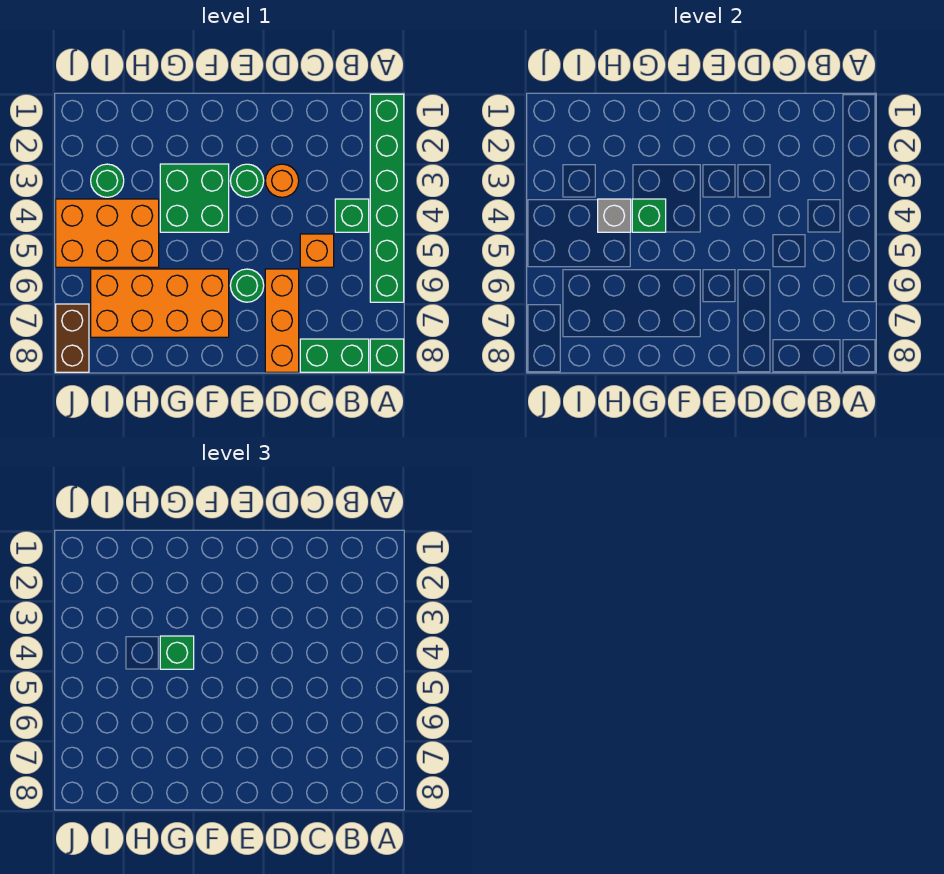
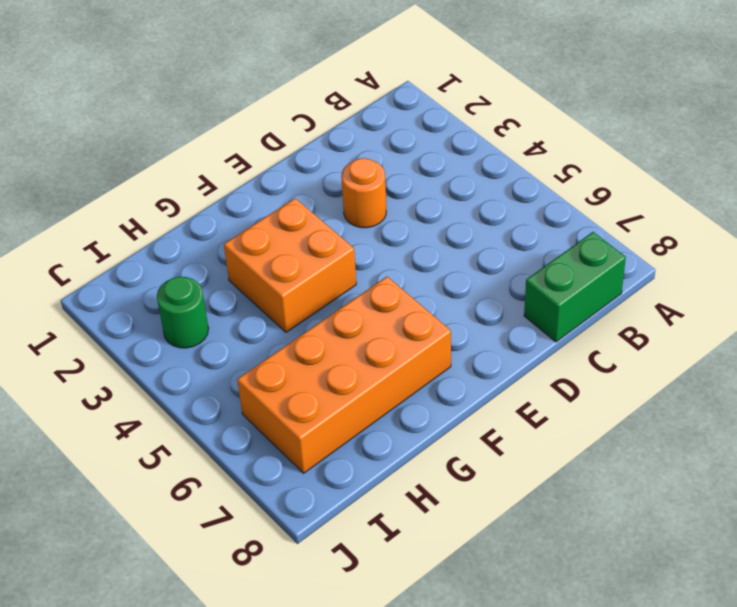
orange brick F3:G4 level 1 -> green brick F3:G4 level 1
none -> green brick A1:A6 level 1
none -> green brick A8 level 1
none -> green brick B4 level 1

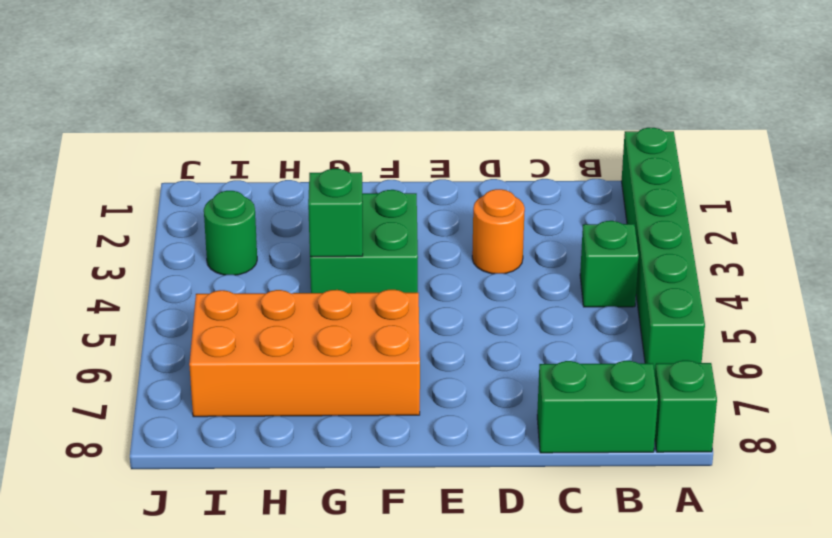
none -> orange brick C5 level 1
none -> orange brick D6:D8 level 1
none -> green round brick E3 level 1

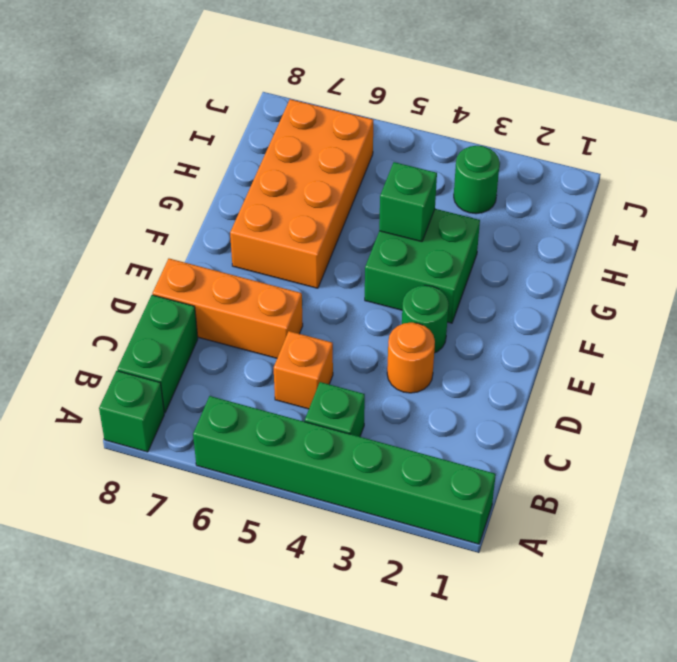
none -> green round brick E6 level 1
none -> orange brick H4:J5 level 1
none -> brown brick J7:J8 level 1

